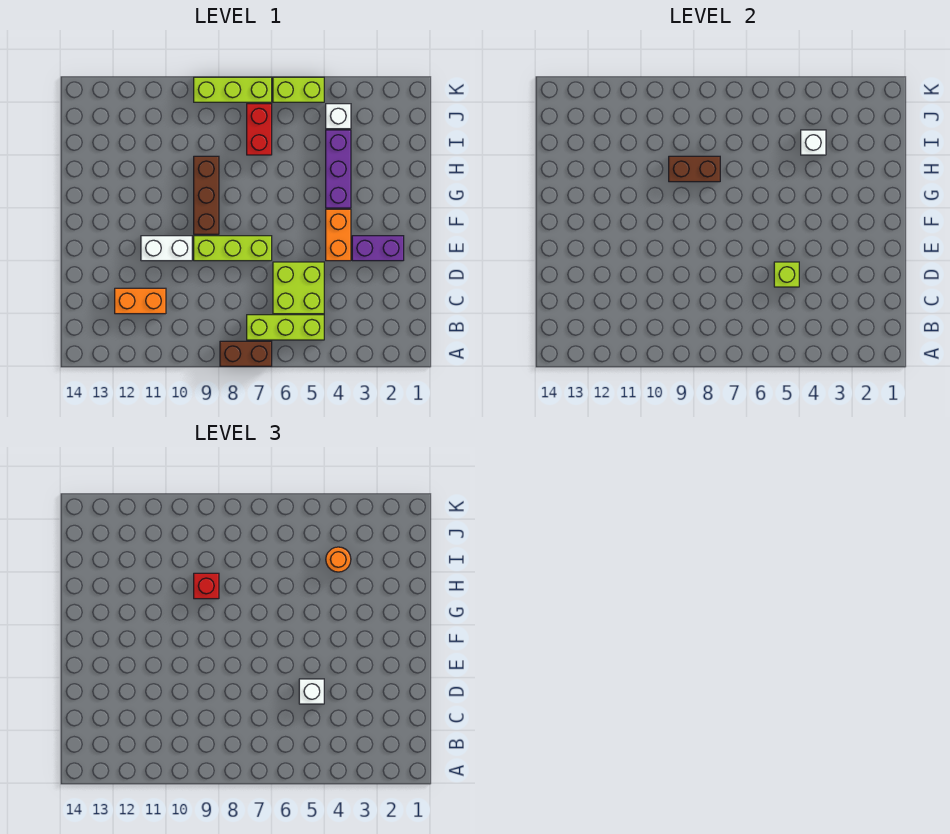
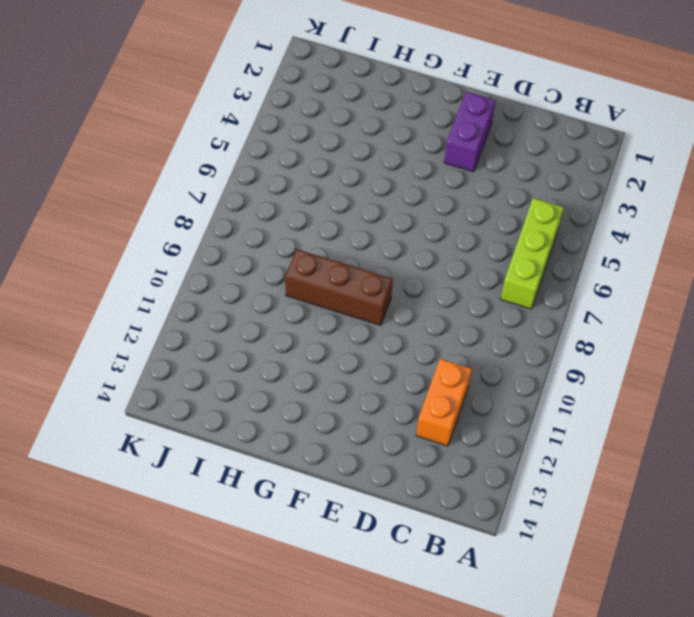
none -> brown brick A7:A8 level 1
none -> lime brick C5:D6 level 1
none -> orange brick E4:F4 level 1

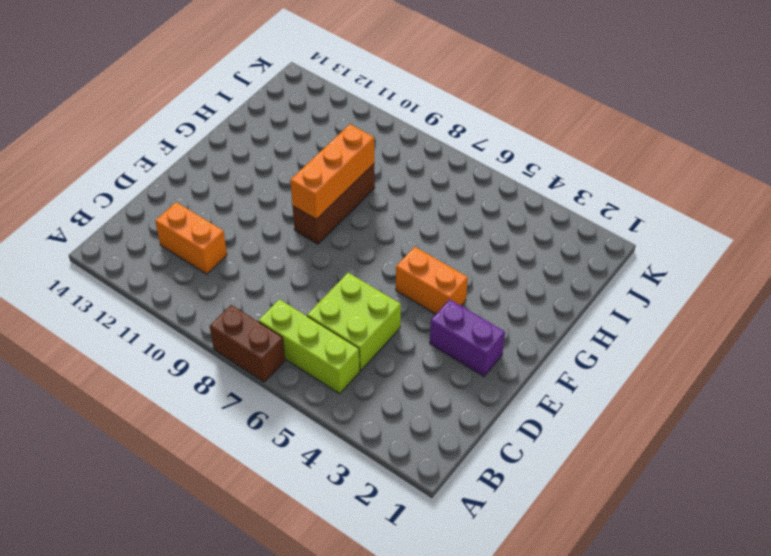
orange brick F4:F5 level 1 -> orange brick E4:F4 level 1
orange brick F9:H9 level 2 -> brown brick H8:H9 level 2
none -> lime brick E7:E9 level 1
none -> white brick E10:E11 level 1
none -> purple brick G4:I4 level 1

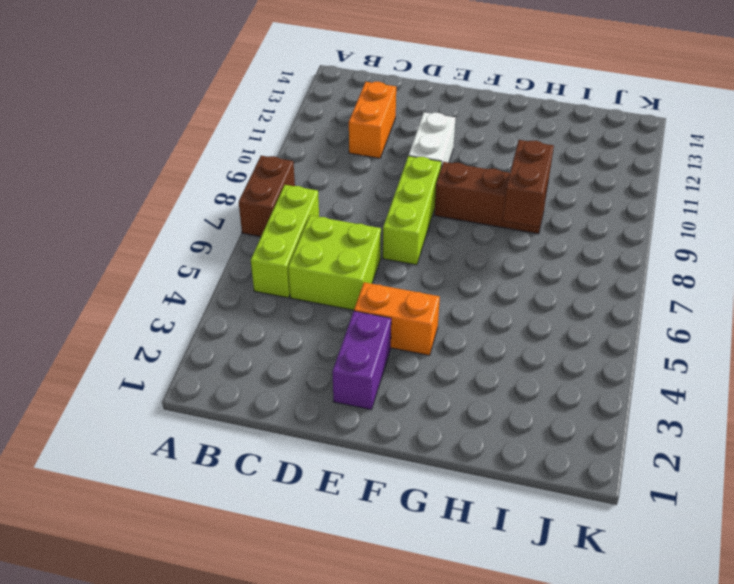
none -> purple brick G4:I4 level 1
none -> red brick I7:J7 level 1
none -> white brick J4 level 1

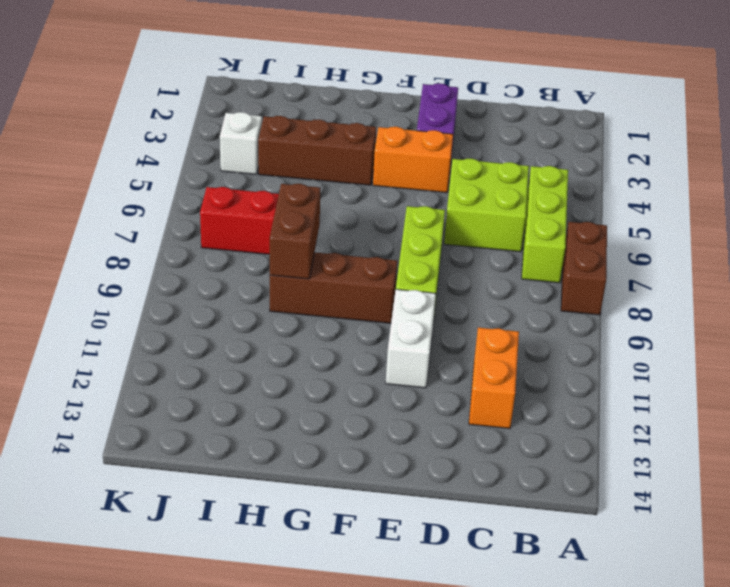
brown brick G4:I4 level 1 -> purple brick G4:I4 level 1
none -> lime brick K5:K6 level 1
none -> lime brick K7:K9 level 1
none -> lime brick D5 level 2

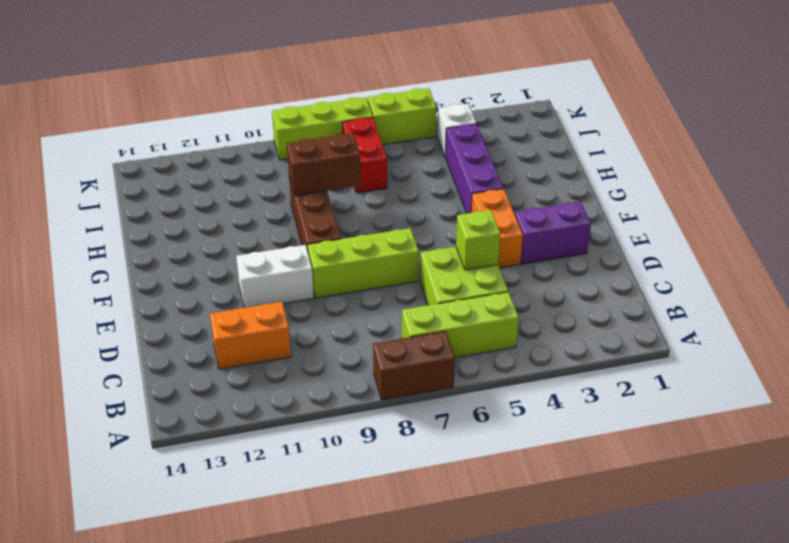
none -> white brick I4 level 2
none -> white brick D5 level 3
none -> red brick H9 level 3

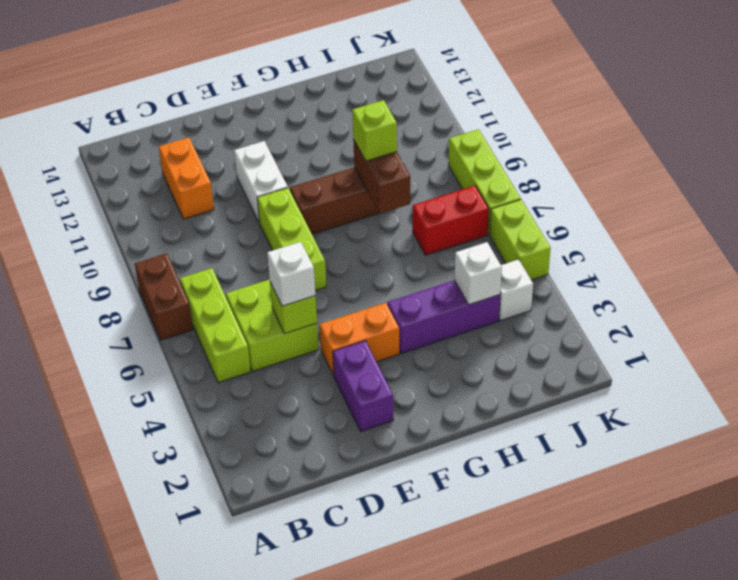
lime brick H9 level 3 -> red brick H9 level 3
none -> orange round brick I4 level 3

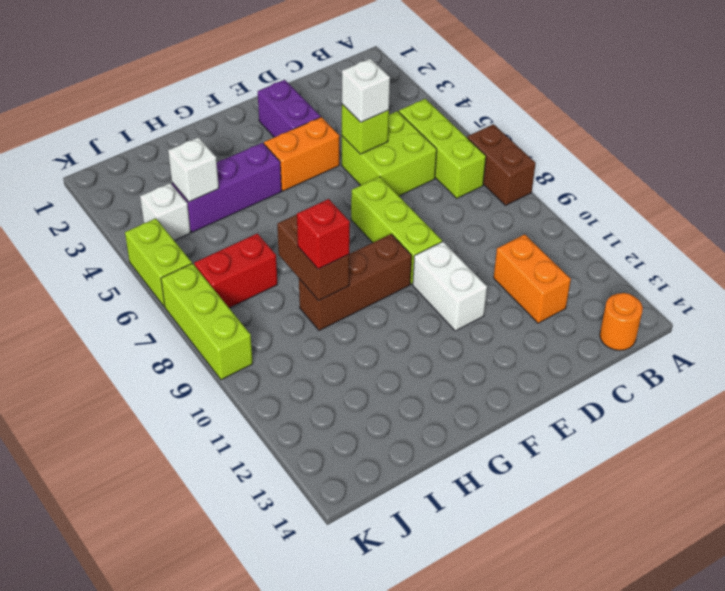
orange round brick B14 level 1 -> orange round brick I4 level 3

